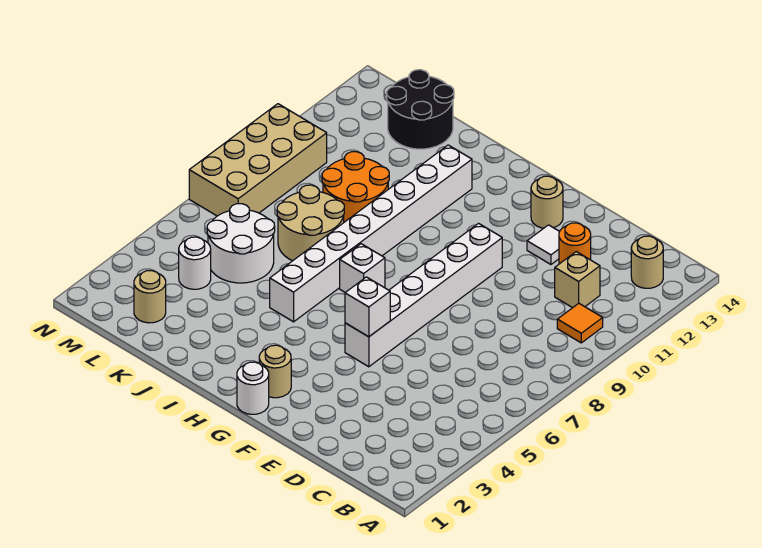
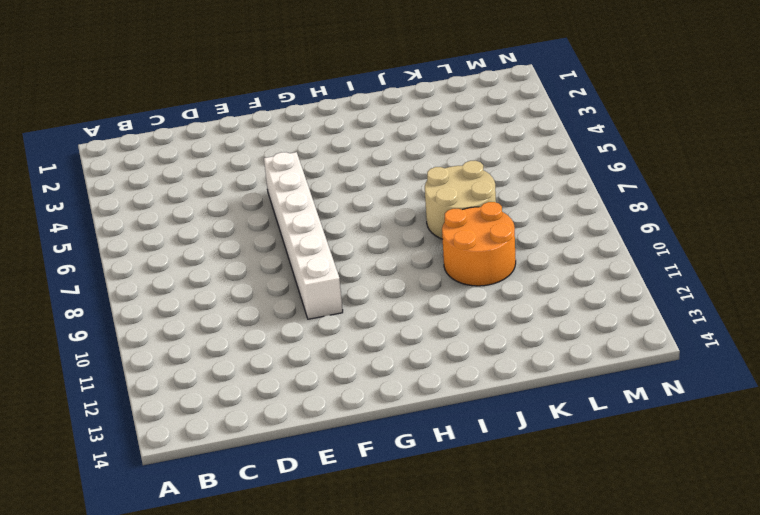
none -> orange tile B10 level 1
none -> tan round brick B13 level 1
none -> tan brick C11 level 1

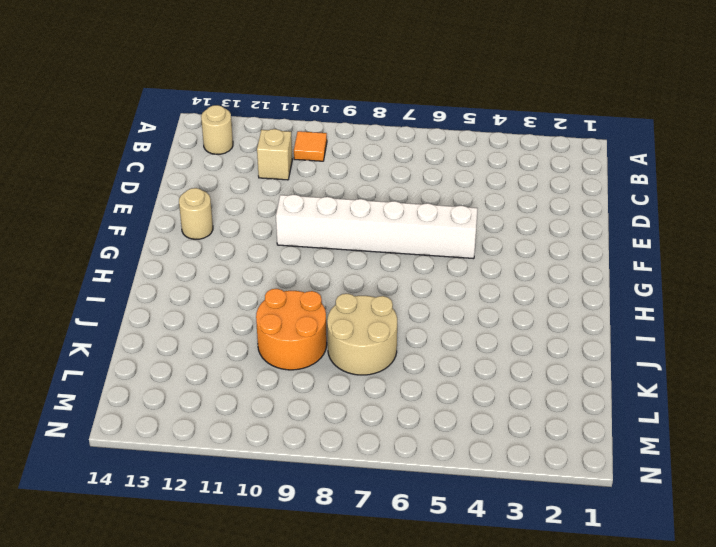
none -> orange round brick D12 level 1
none -> white tile E12 level 1
none -> white round brick G1 level 1

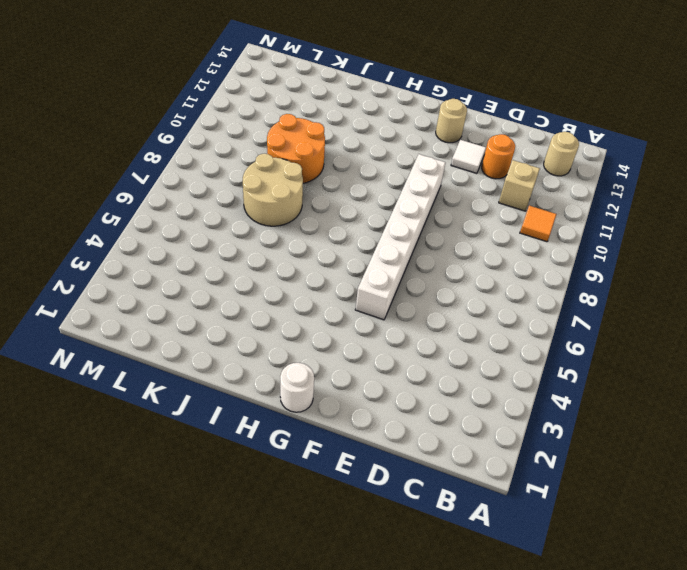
none -> tan round brick G2 level 1
none -> white brick H7 level 1
none -> white brick I5:I12 level 1

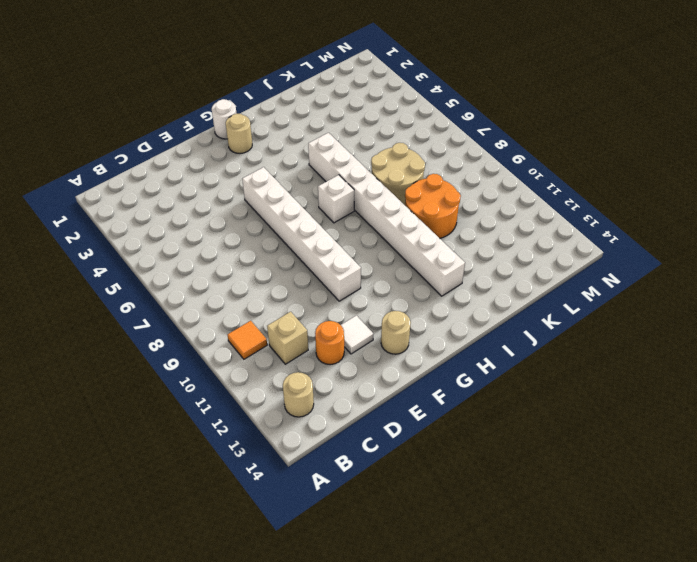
none -> white round brick K5:L6 level 1
none -> black round brick K13:L14 level 1
none -> tan round brick L2 level 1

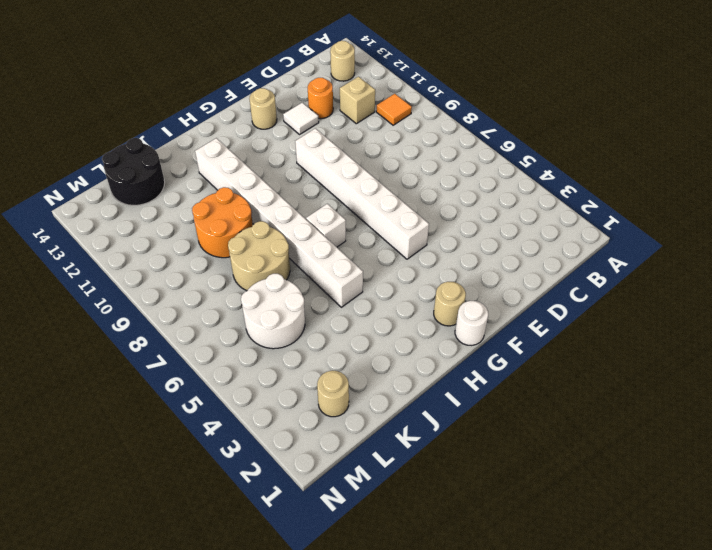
none -> white round brick L4 level 1
none -> tan brick M7:N10 level 1
none -> white brick F5 level 2

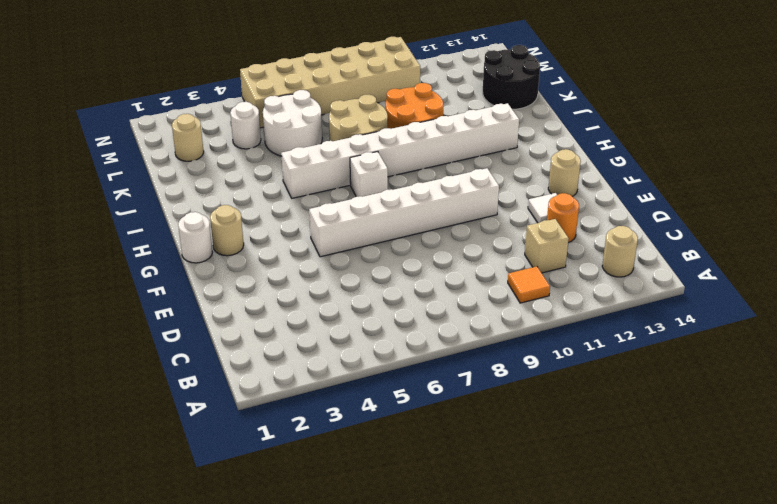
tan brick M5:N10 level 1 -> tan brick M7:N10 level 1
none -> white brick F5 level 2

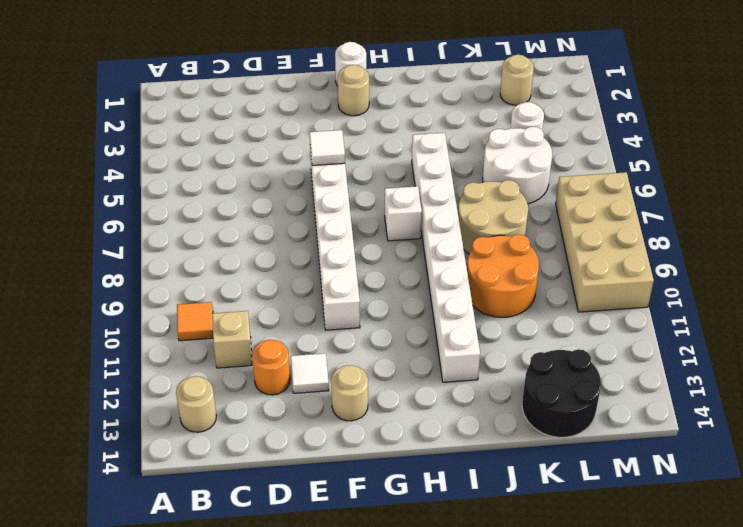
white tile F5 level 2 -> white brick F5 level 2

